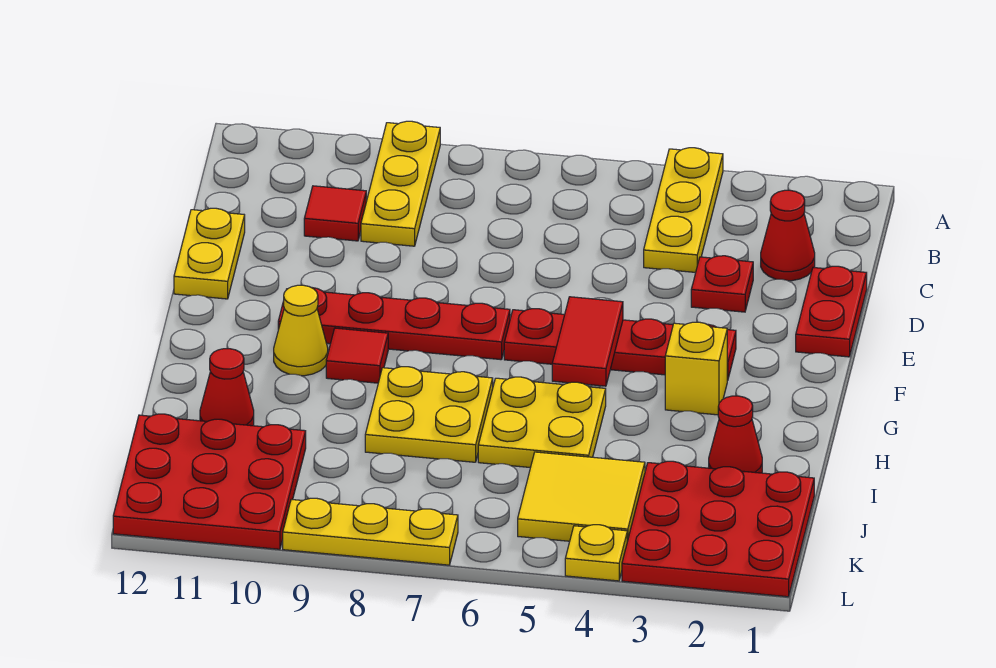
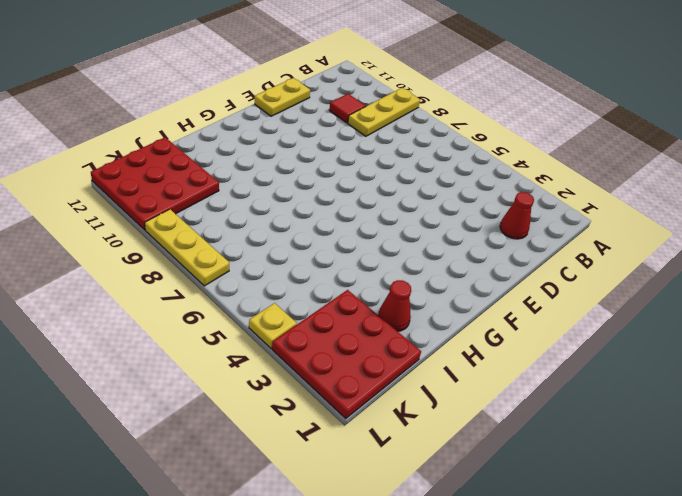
none -> yellow plate A4:C4 level 1
none -> red plate D1:E1 level 1
none -> red plate D3 level 1

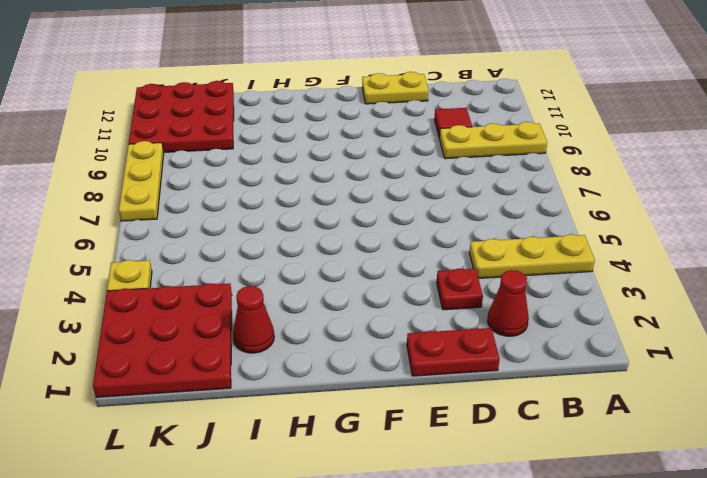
none -> red plate F3:F6 level 1
none -> red plate F7:F10 level 1
none -> yellow brick G3 level 1

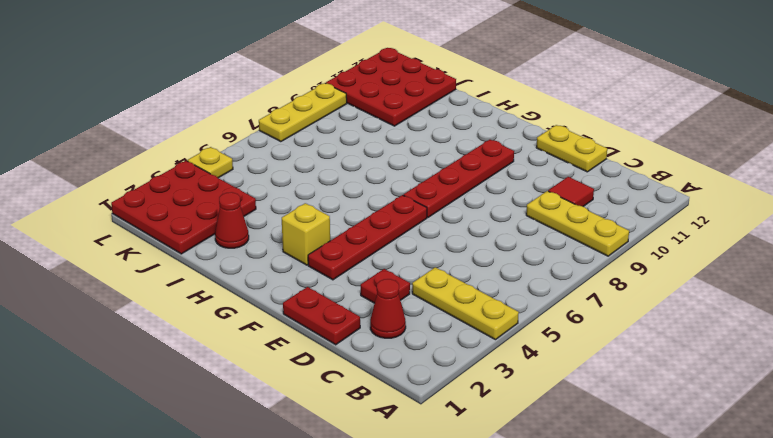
none -> red tile G9 level 1
none -> yellow cone G10 level 1
none -> yellow plate H5:I6 level 1

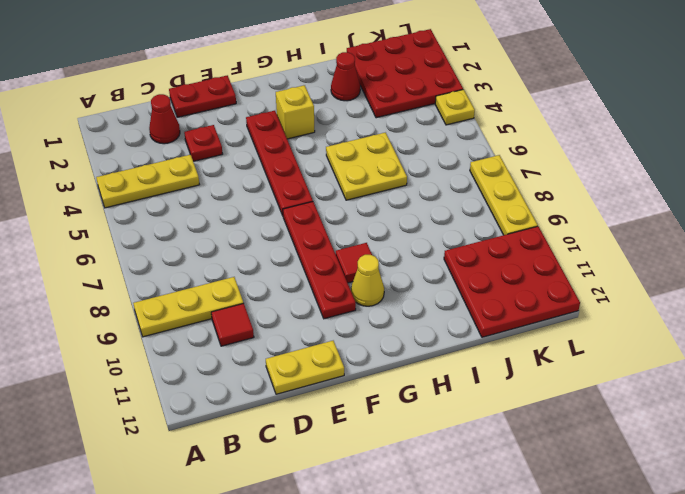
none -> yellow plate H7:I8 level 1
none -> red cone I11 level 1
none -> yellow tile J4:K5 level 1

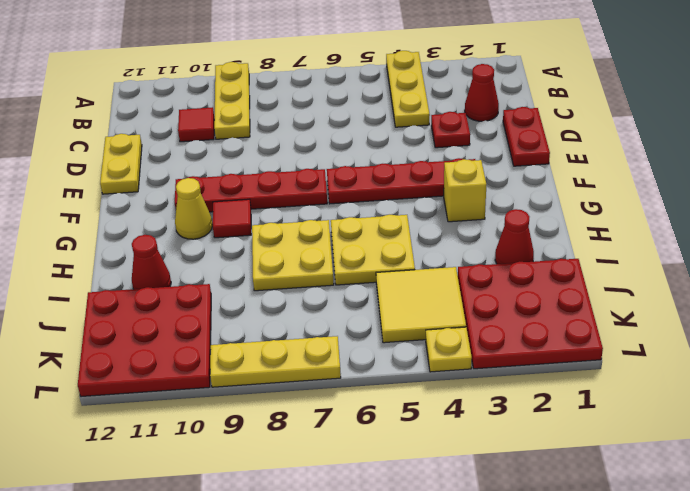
none -> red tile F5:G5 level 2

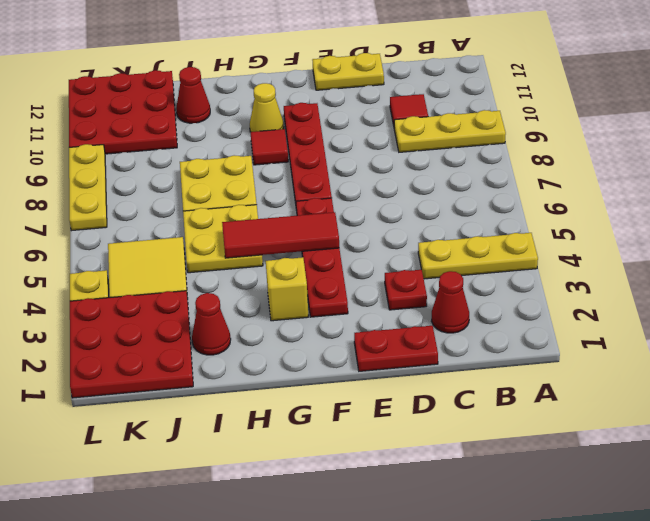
red tile F5:H5 level 2 -> red tile F5:G5 level 2

